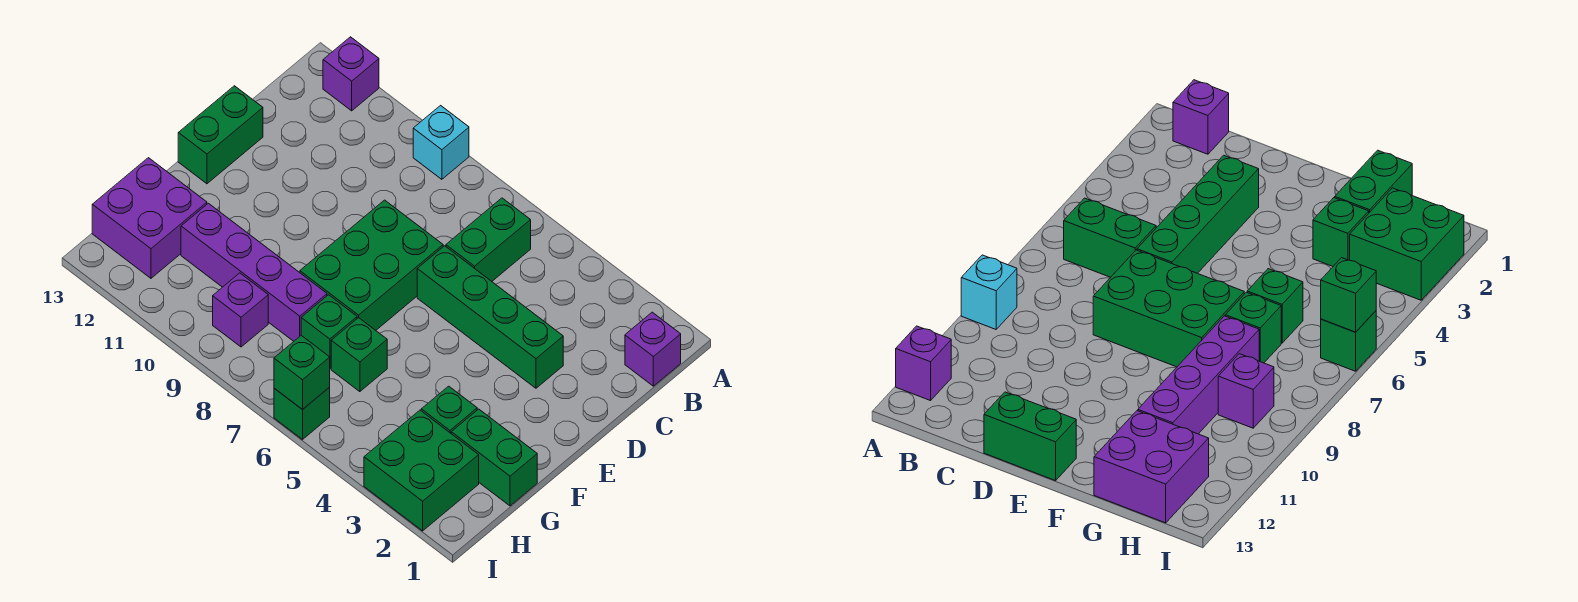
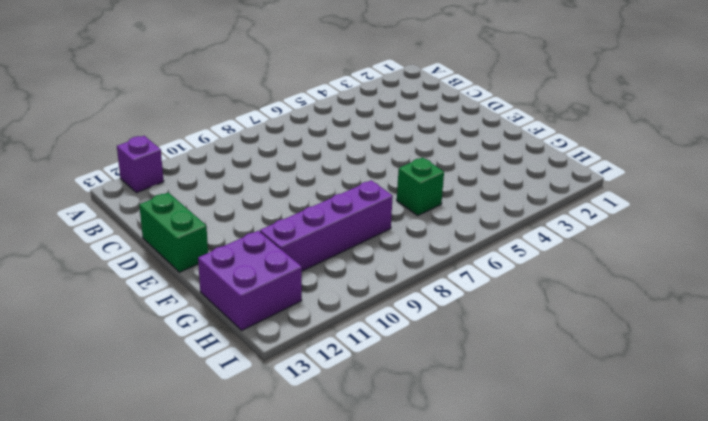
none -> cyan brick A9 level 1
none -> purple brick B1 level 1
none -> green brick B6:C6 level 1

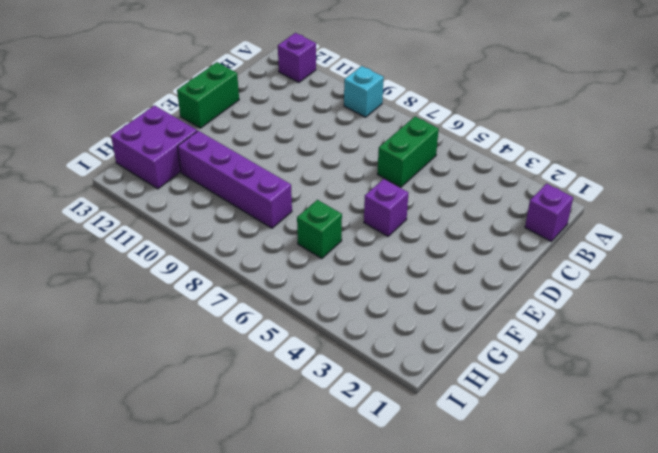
purple brick E5 level 1 -> purple brick H9 level 1
none -> green brick D3:D6 level 1
none -> green brick D7:F8 level 1
none -> green brick G1:G2 level 1

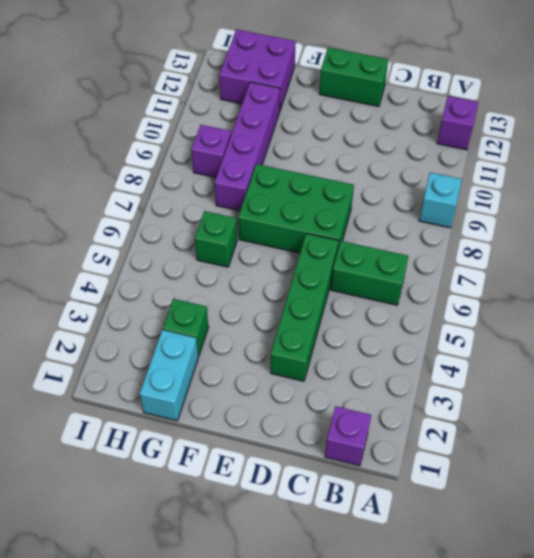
cyan brick G1:G2 level 1 -> green brick G1:G2 level 1
none -> green brick G7 level 1
none -> green brick H2:I3 level 1
none -> green brick I6 level 1

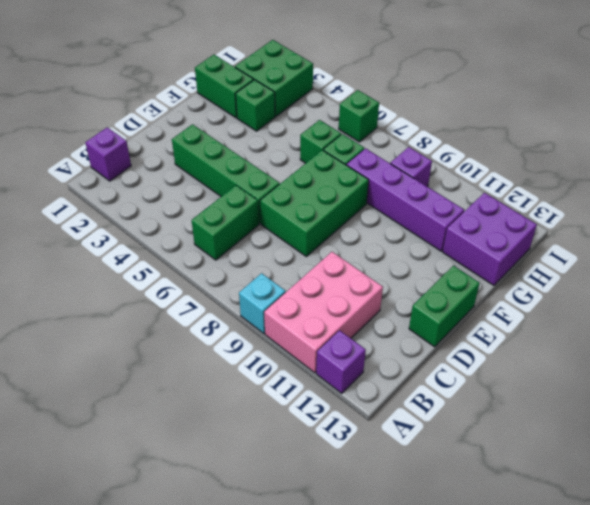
pink brick A10:C11 level 1 -> none
none -> green brick I6 level 2

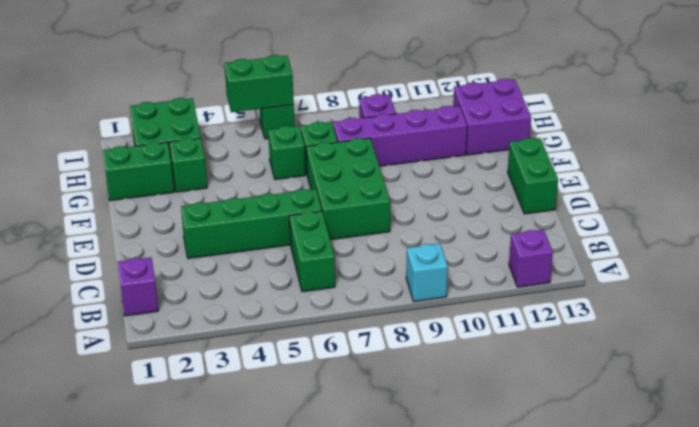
green brick I5:I6 level 2 -> green brick I6 level 2

